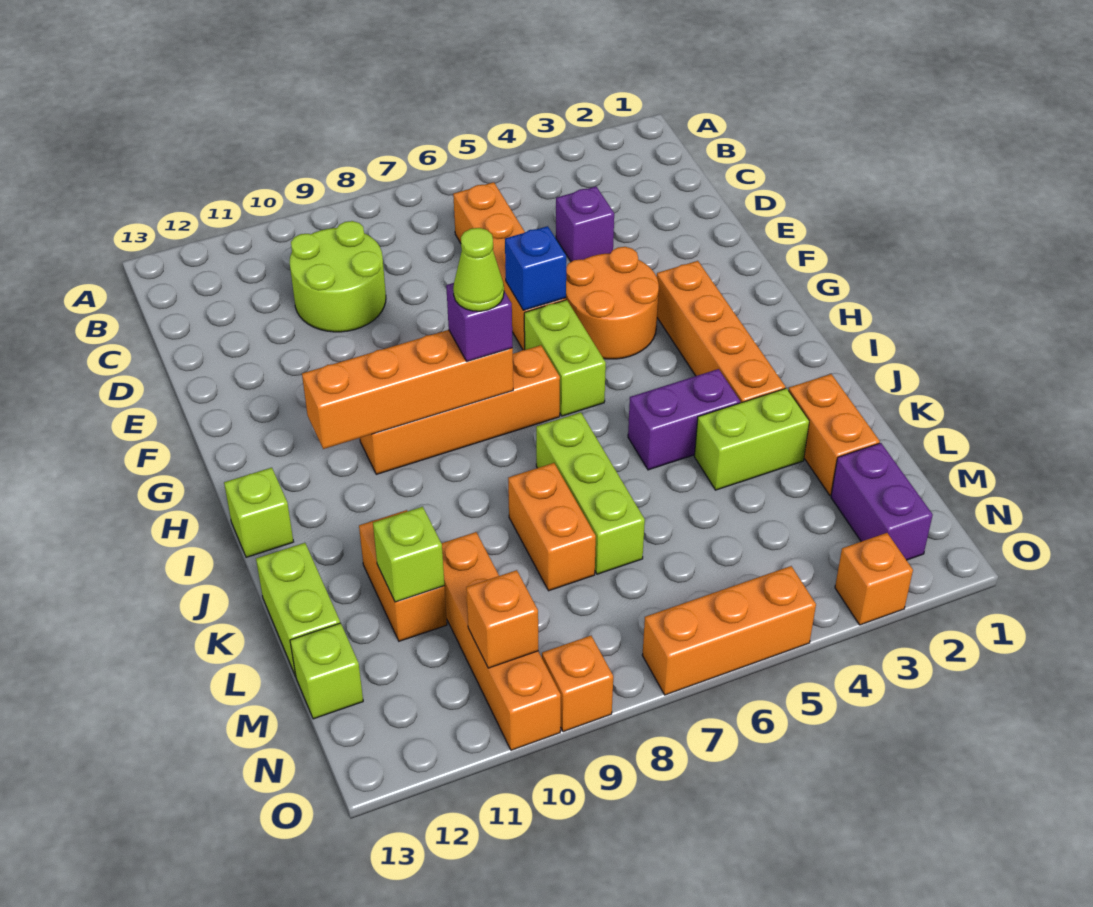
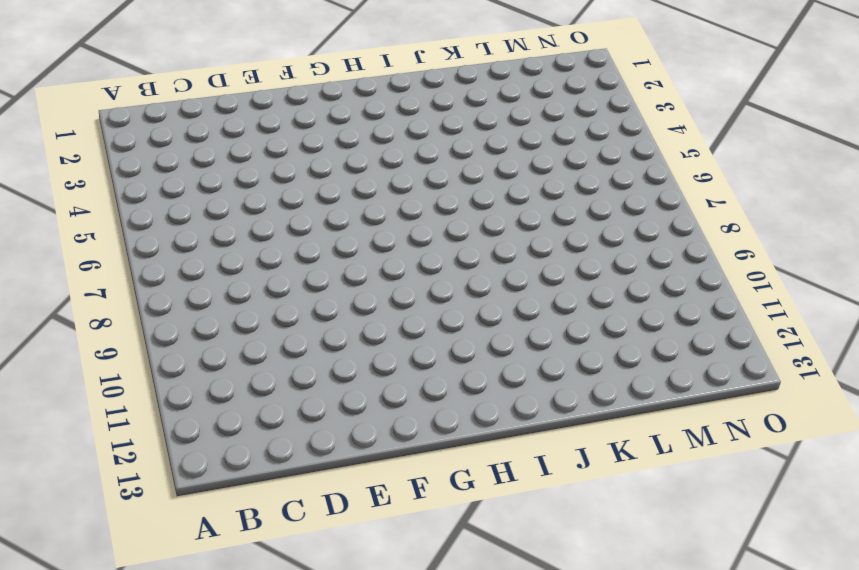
none -> orange brick C6:F6 level 1
none -> lime round brick C9:D10 level 1
none -> purple brick D4 level 1

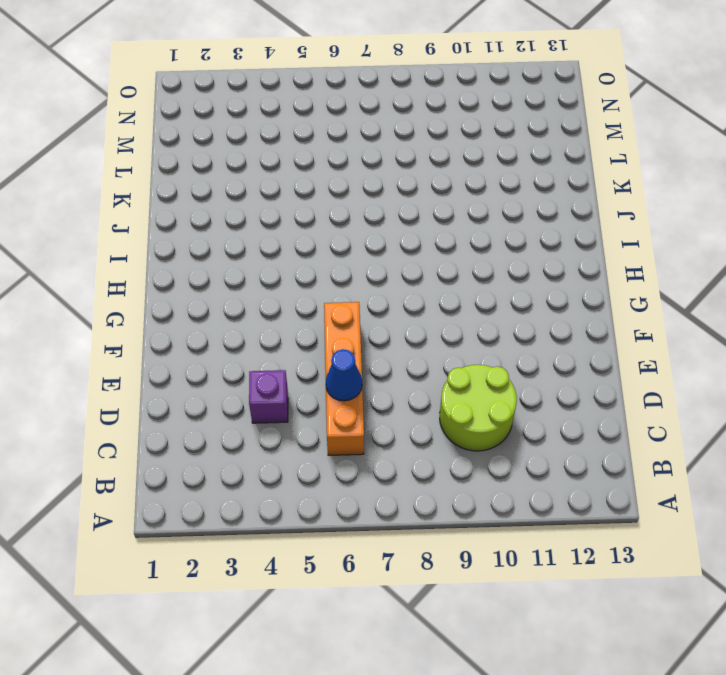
blue cone D6 level 2 -> none
none -> orange round brick F4:G5 level 1
none -> orange brick G3:J3 level 1
none -> lime brick G6:H6 level 1

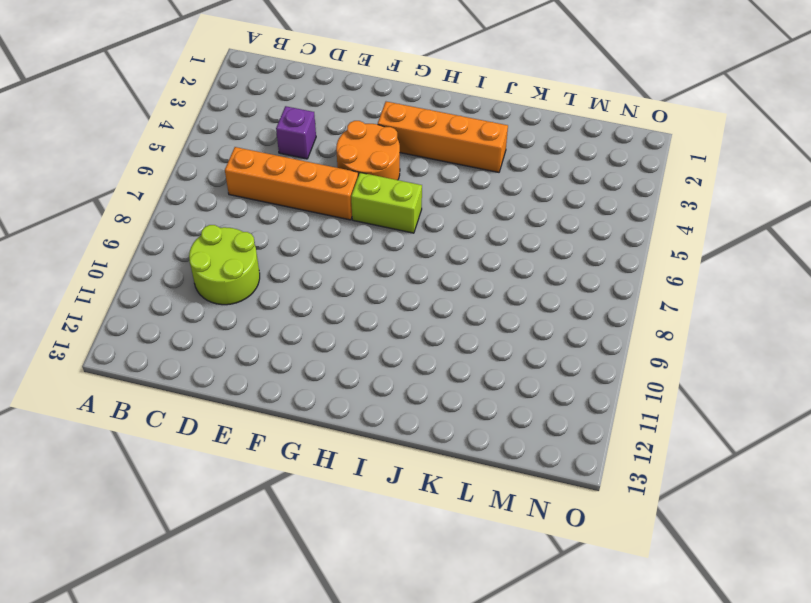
none -> orange brick H7:H10 level 1
none -> lime brick I13 level 1
none -> purple brick J4:J5 level 1

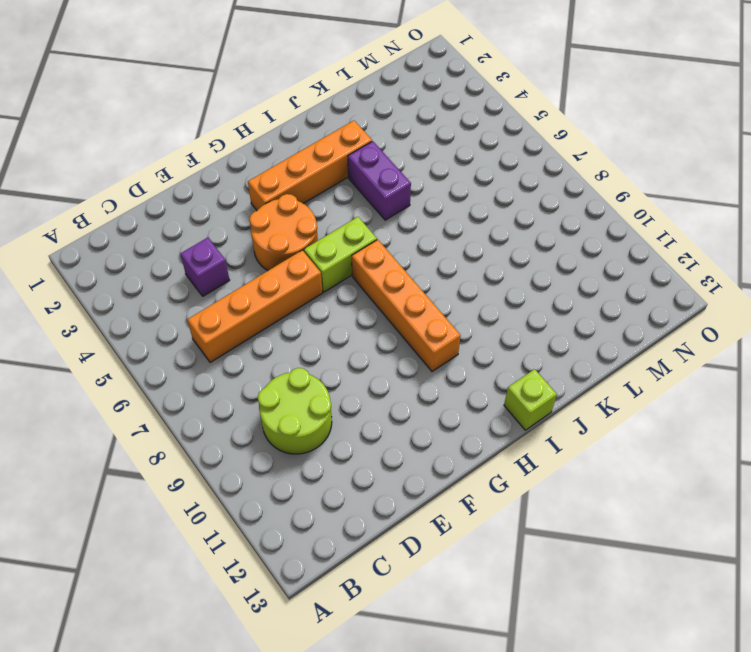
none -> lime brick J7:L7 level 1
none -> orange brick K2:L2 level 1
none -> lime brick K3:K4 level 1

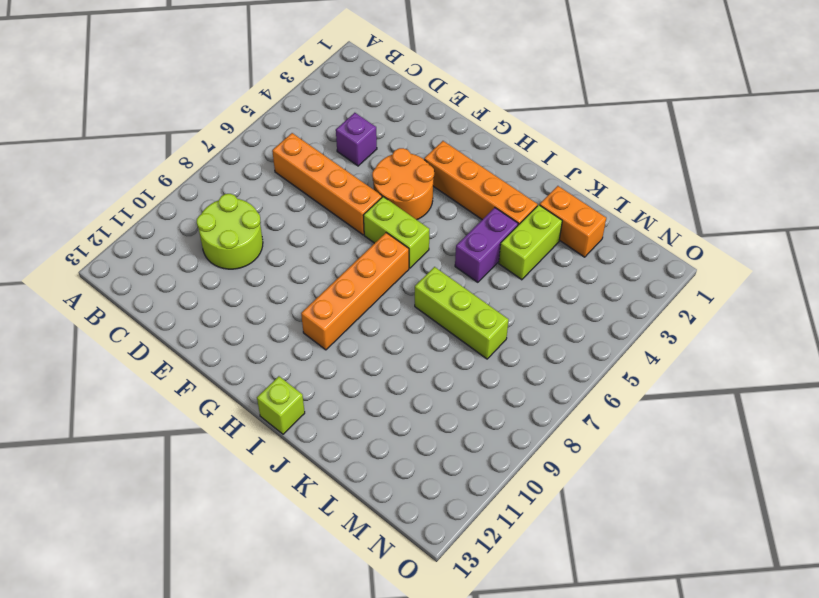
none -> orange brick K8:L8 level 1
none -> orange brick K11:L11 level 1
none -> lime brick K13:L13 level 1

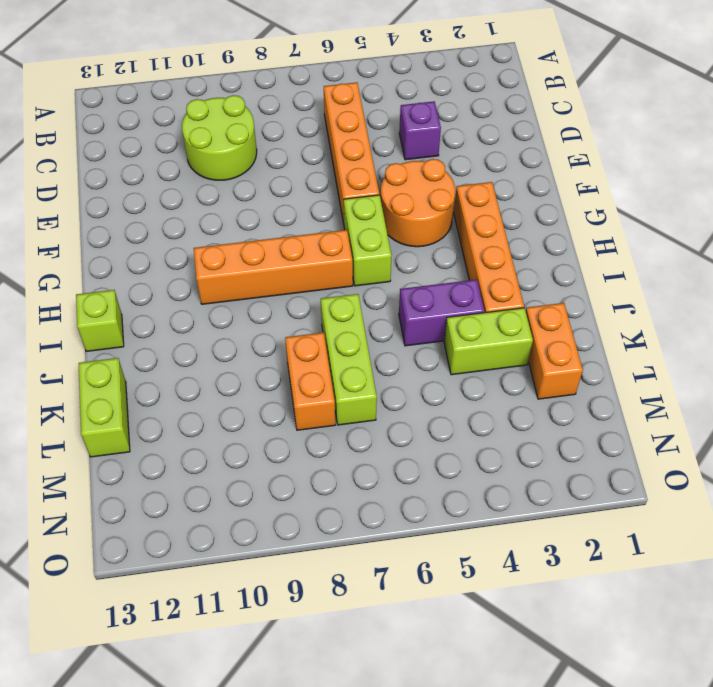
none -> orange brick K11:L11 level 1
none -> orange brick L10:O10 level 1
none -> purple brick M2:N2 level 1

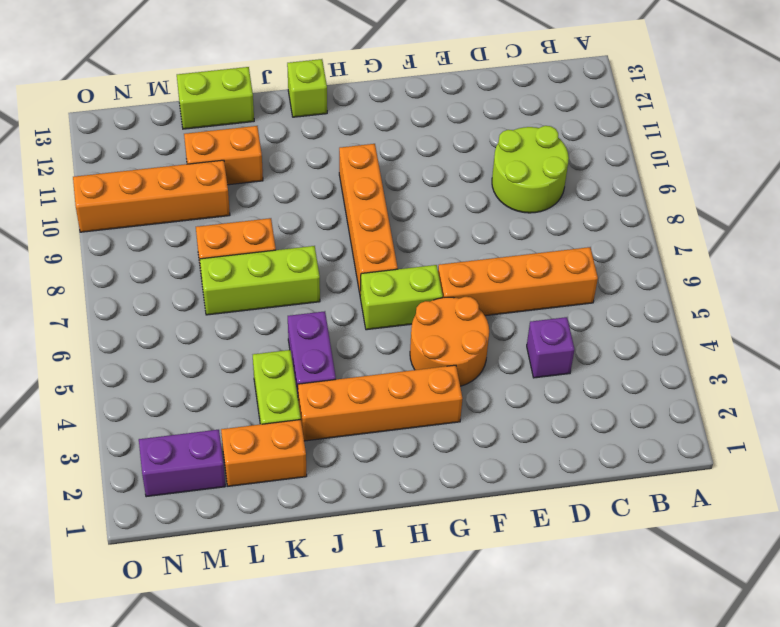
none -> lime brick M13 level 1
none -> orange brick O3 level 1
none -> orange brick O5:O7 level 1

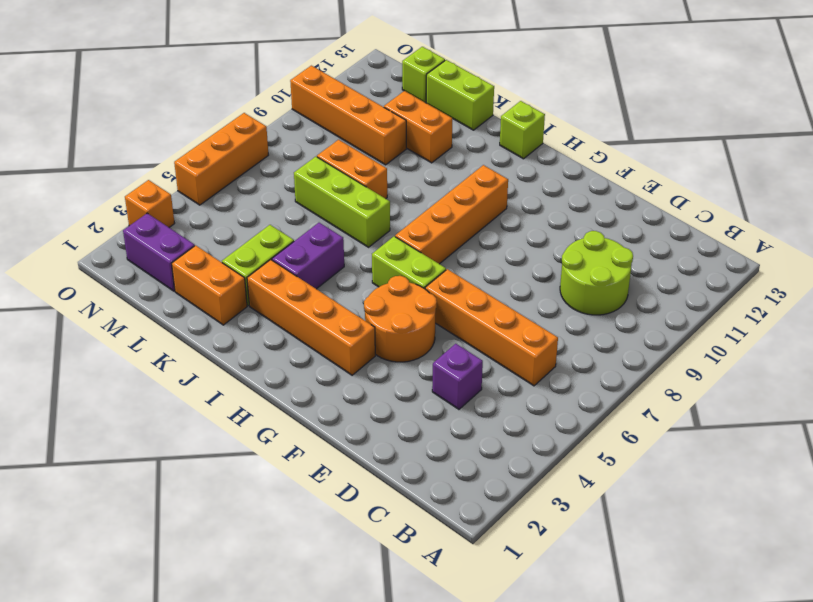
none -> orange brick O9 level 1
none -> blue brick F6 level 2
none -> orange brick H8:H11 level 2

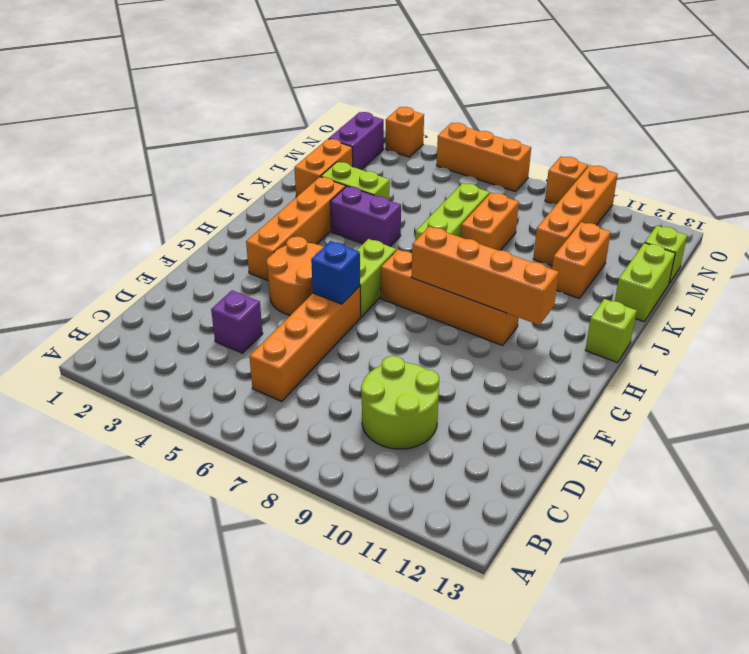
none -> lime brick L11 level 2
none -> orange brick N10 level 2
none -> purple brick H8 level 3

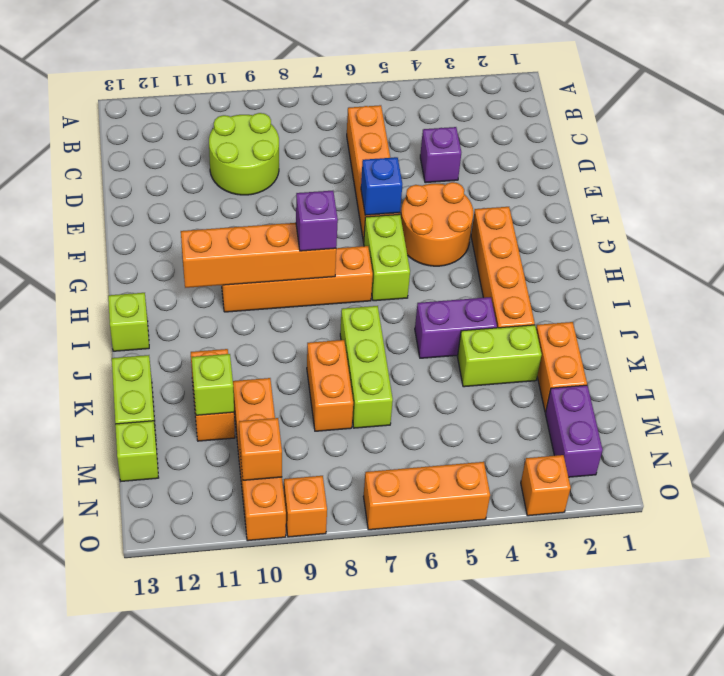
none -> lime cone H8 level 4

